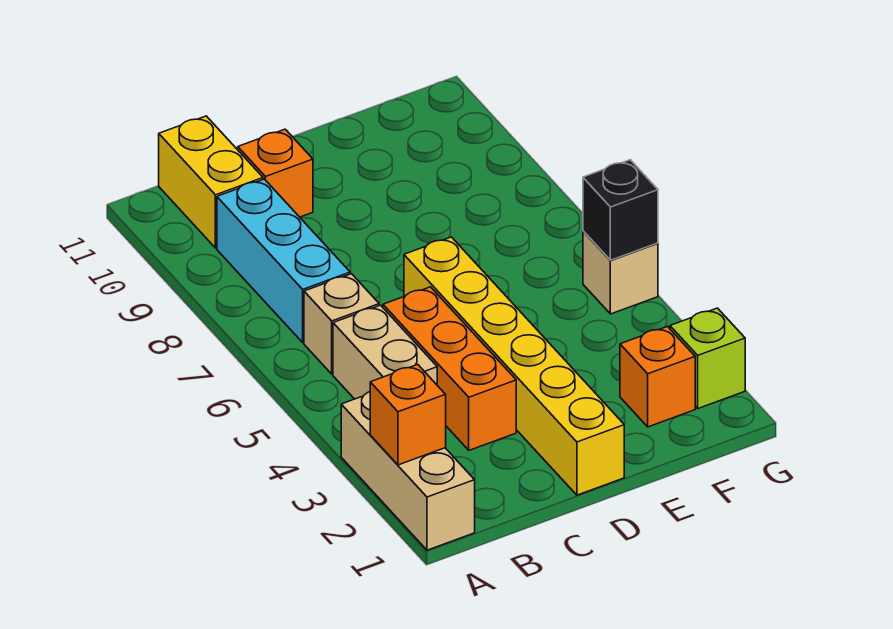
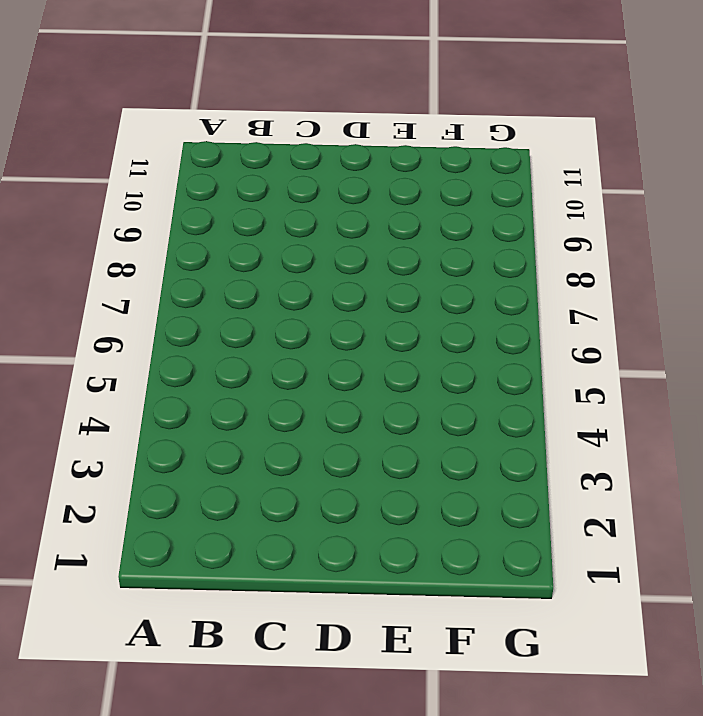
none -> tan brick A1:A3 level 1
none -> tan brick B4:B5 level 1
none -> tan brick B6 level 1

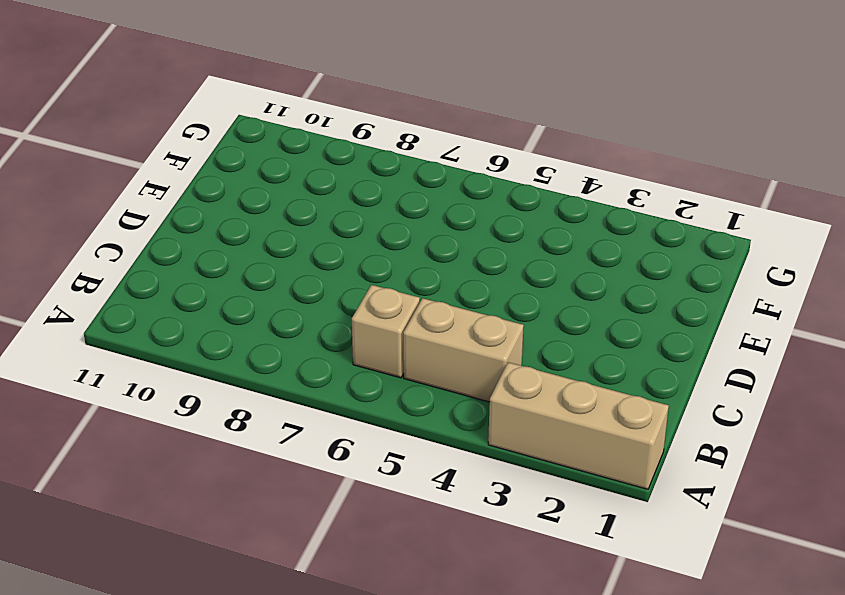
none -> cyan brick B7:B9 level 1
none -> yellow brick B10:B11 level 1
none -> orange brick C3:C5 level 1

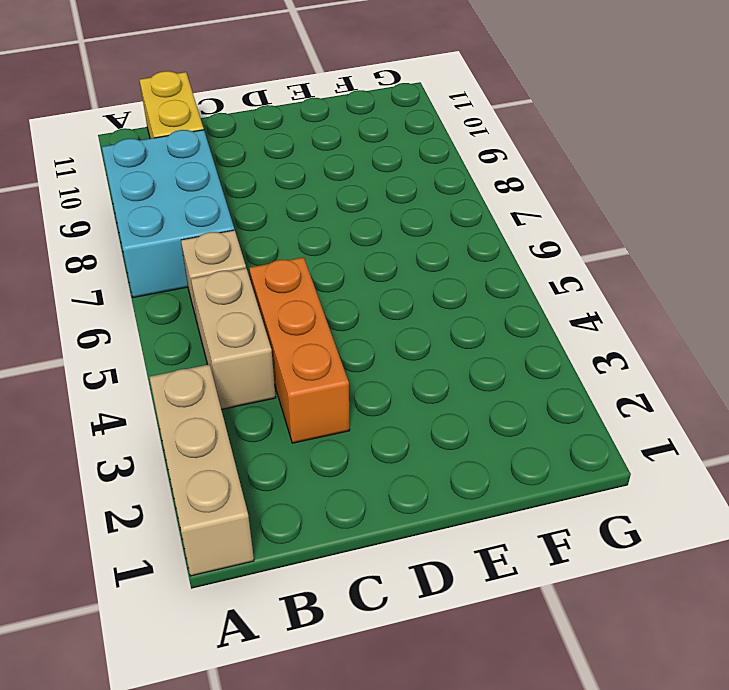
cyan brick A7:B9 level 1 -> cyan brick B7:B9 level 1
none -> orange brick C10 level 1
none -> yellow brick D1:D6 level 1
none -> orange brick F2 level 1

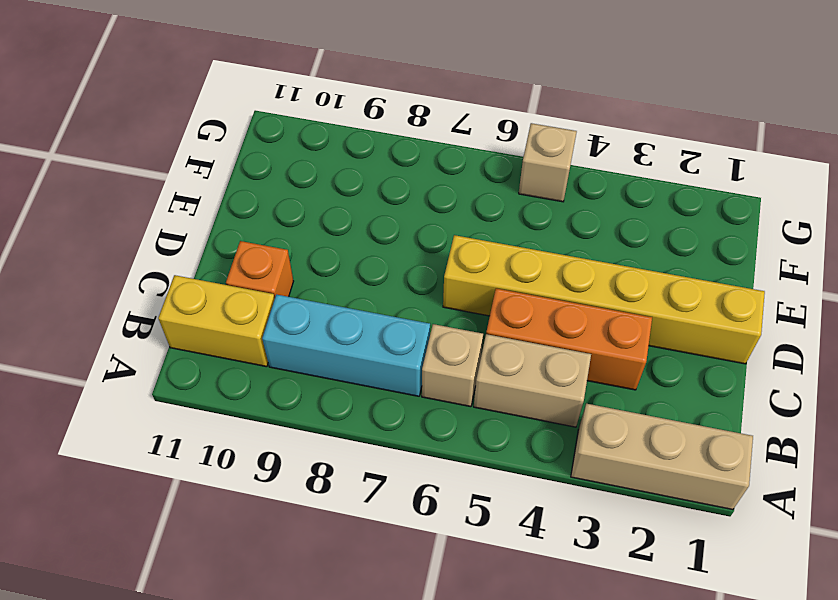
none -> orange brick F2 level 1
none -> lime brick G2 level 1
none -> orange brick A2 level 2

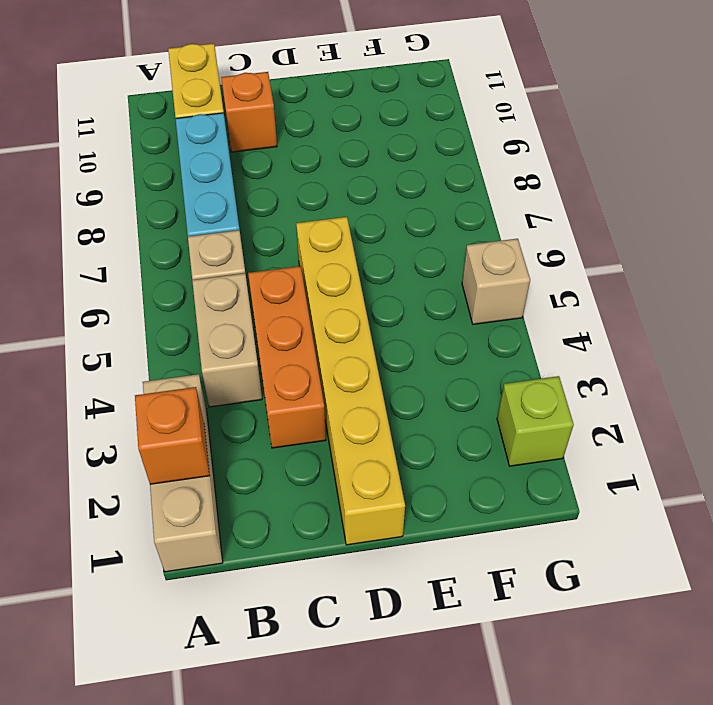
none -> orange brick F2 level 1
none -> black brick G5 level 2

